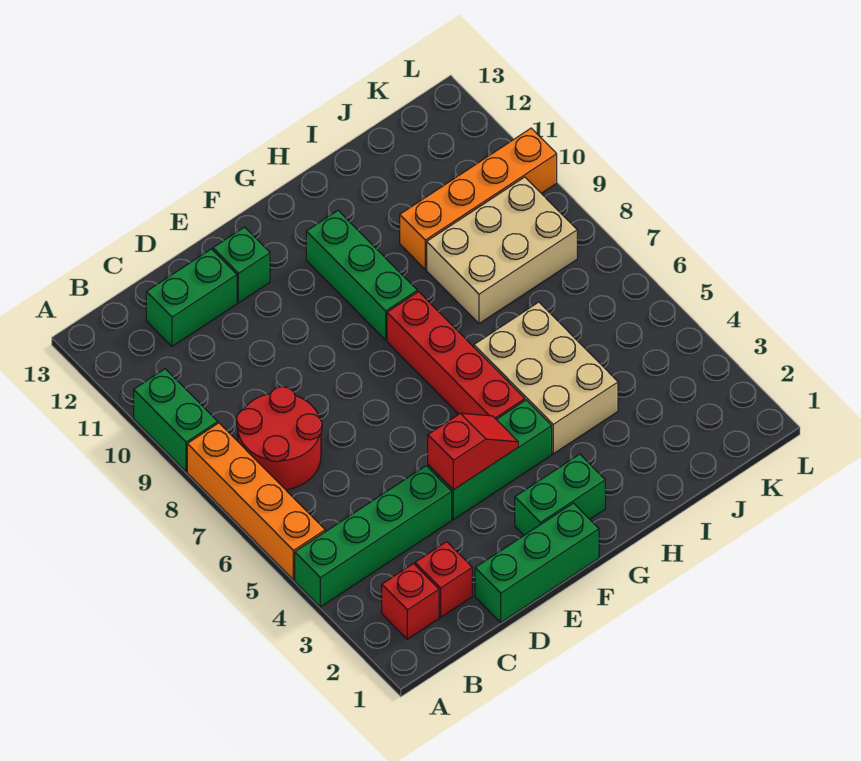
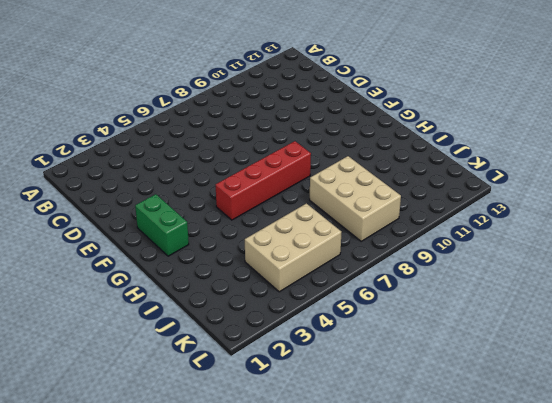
tan brick J4:K6 level 1 -> tan brick H4:I6 level 1
none -> green brick A4:D4 level 1
none -> orange brick A5:A8 level 1
none -> green brick A9:A10 level 1

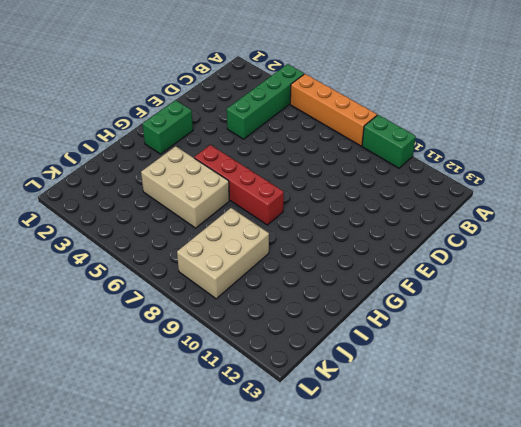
none -> red brick B2 level 1
none -> red round brick B7:C8 level 1
none -> red brick C2 level 1

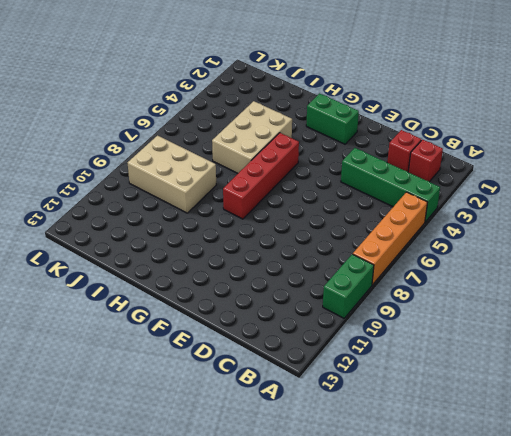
none -> red round brick B7:C8 level 1
none -> green brick C12:D12 level 1
none -> green brick D1:F1 level 1

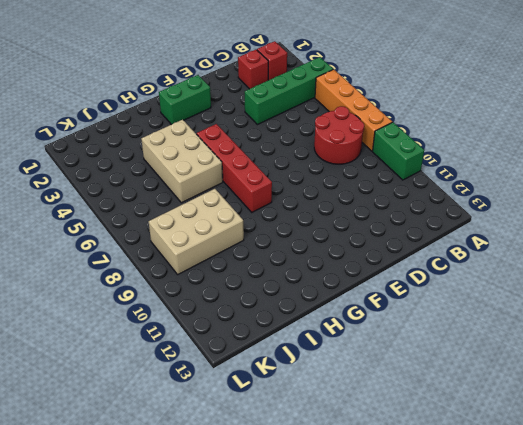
none -> green brick C12:D12 level 1
none -> green brick D1:F1 level 1
none -> green brick E4:G4 level 1

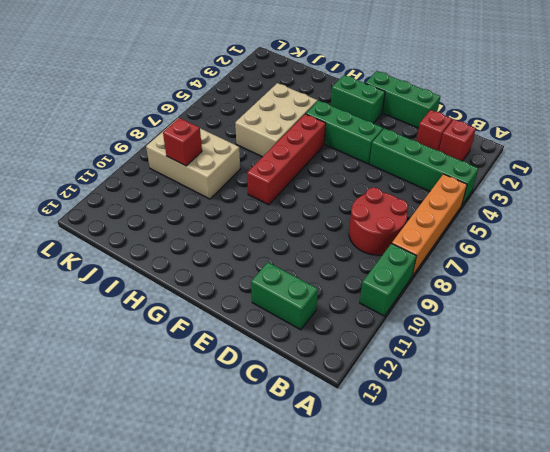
red brick J9 level 2 -> none
none -> green brick E12 level 1
none -> green brick G9:G11 level 1
none -> orange brick I10:L10 level 1

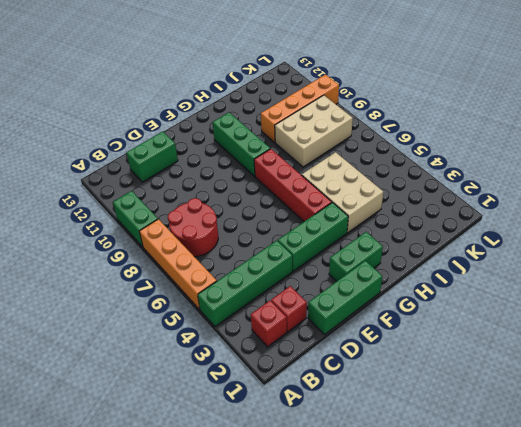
none -> green brick E12 level 1
none -> red slope E4:F4 level 2 top E

